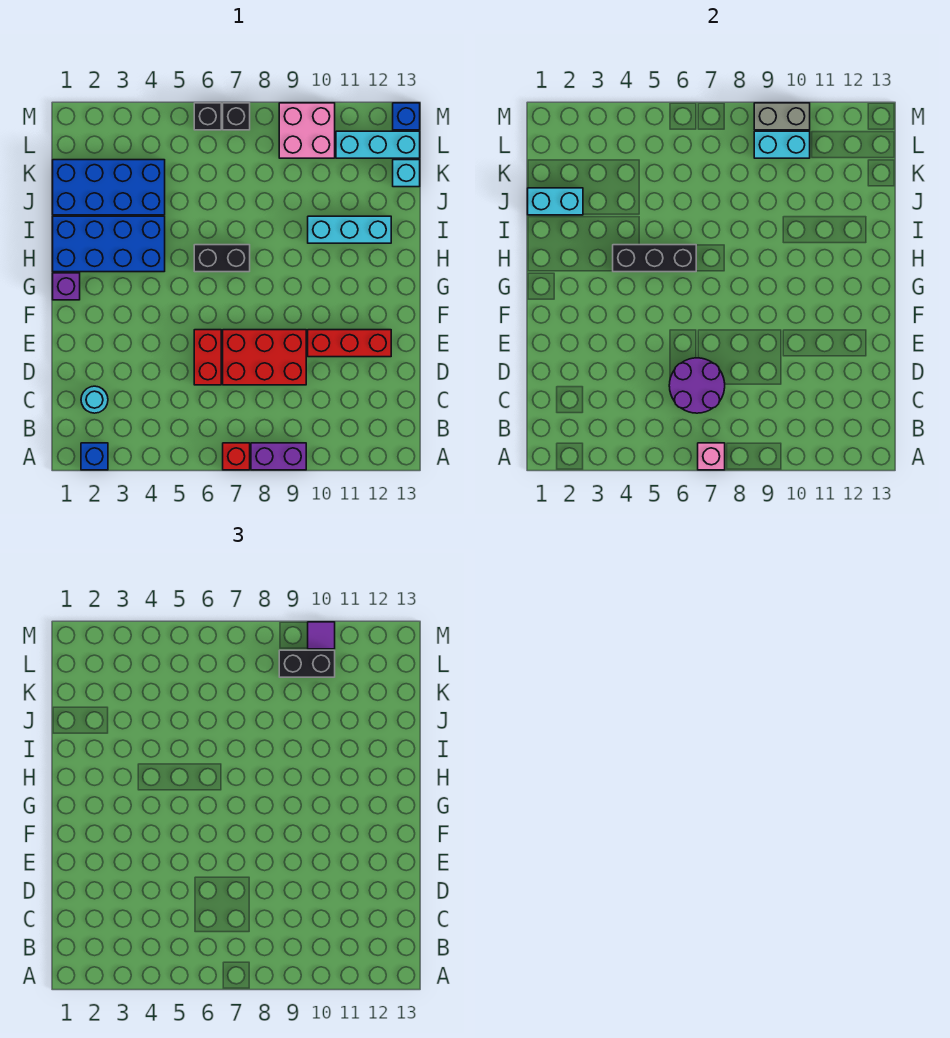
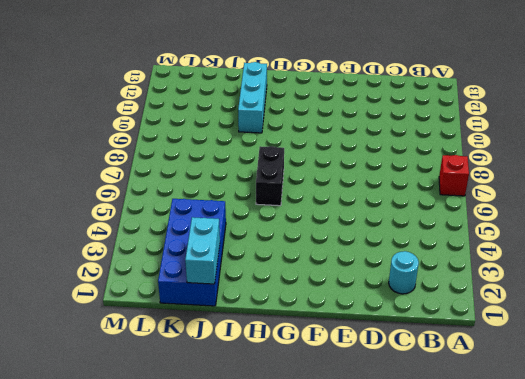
none -> blue brick A2 level 1
none -> purple brick A8:A9 level 1
none -> red brick D6:E6 level 1

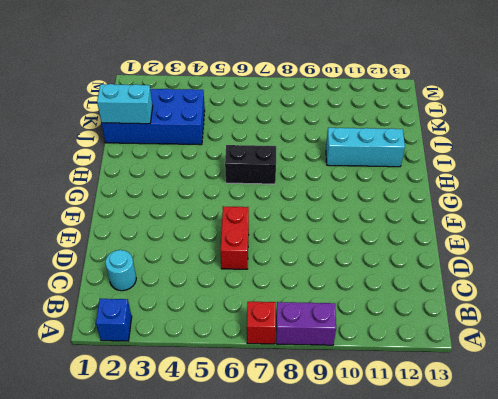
none -> red brick D7:E9 level 1
none -> red brick E10:E12 level 1
none -> purple brick G1 level 1

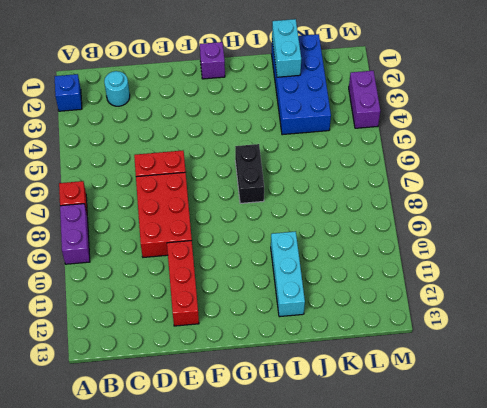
purple brick M3:M4 level 1 -> none
none -> blue brick H1:I4 level 1
none -> cyan brick K13 level 1
none -> pink brick L9:M10 level 1

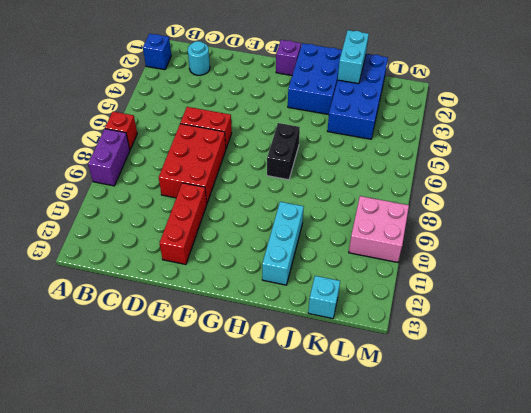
blue brick H1:I3 level 1 -> blue brick H1:I4 level 1
none -> cyan brick L11:L13 level 1
none -> black brick M6 level 1
none -> black brick M7 level 1

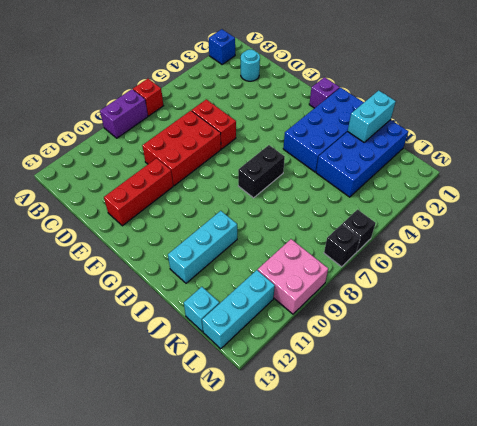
none -> blue brick M13 level 1
none -> pink brick A7 level 2
none -> purple round brick C6:D7 level 2

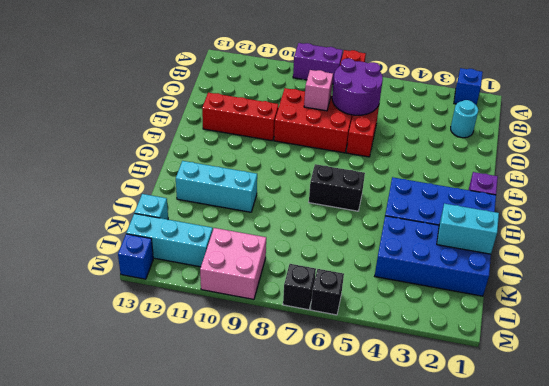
pink brick D8 level 2 -> pink brick A7 level 2
none -> black brick H4:H6 level 2
none -> cyan brick L9:L10 level 2
none -> grey brick M9:M10 level 2

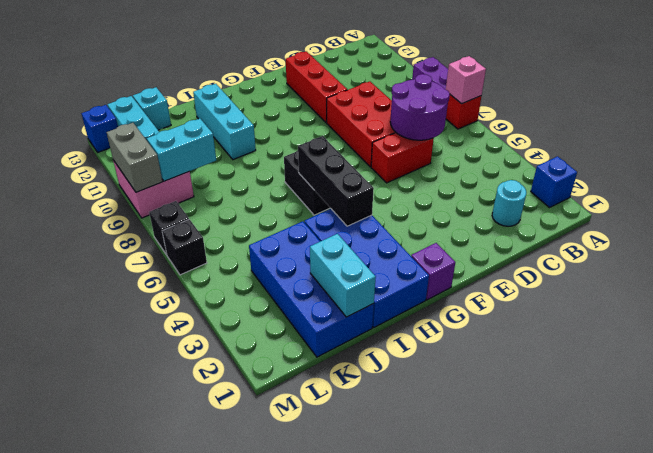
cyan brick K9:L9 level 2 -> cyan brick L9:L10 level 2
none -> black brick L9:L10 level 3
none -> purple tile M10 level 3

